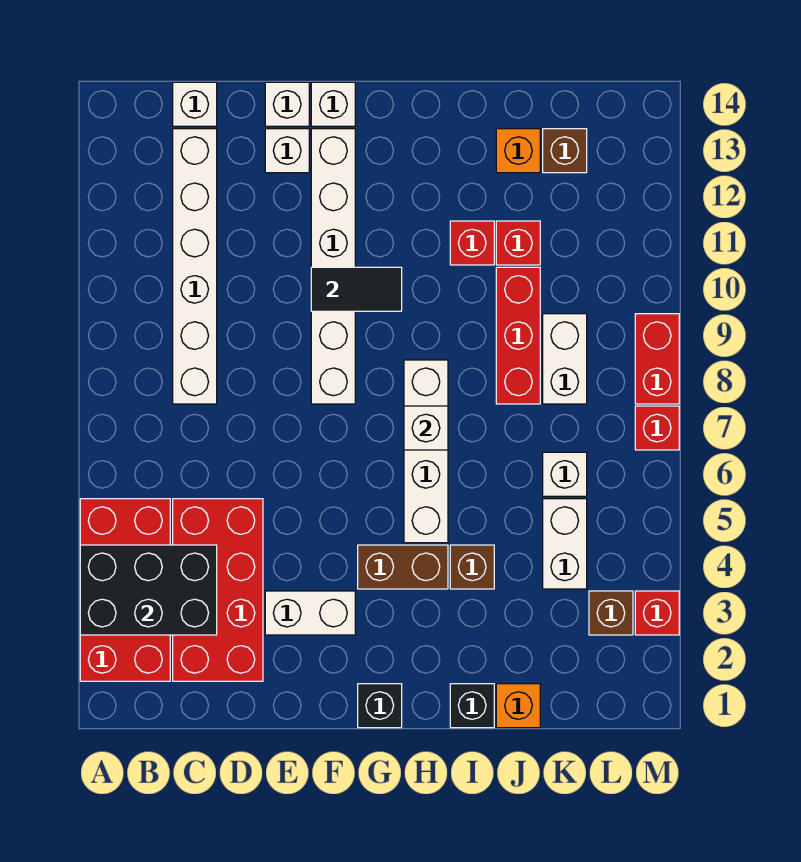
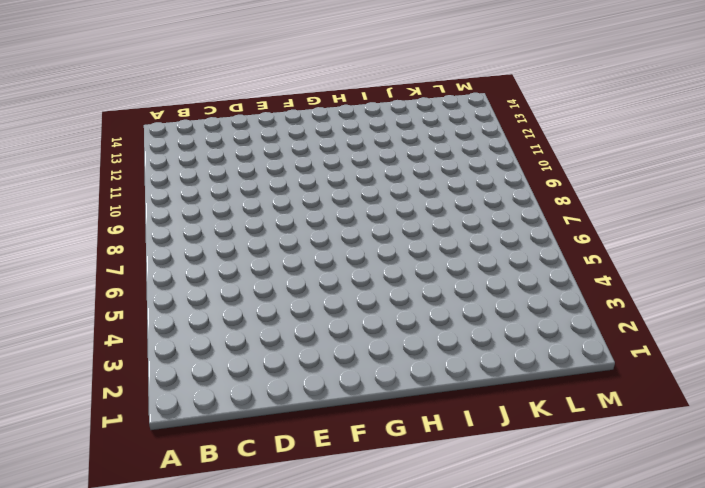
none -> red brick A2:B5 level 1
none -> red brick C2:D5 level 1
none -> white brick C8:C13 level 1
none -> white brick C14 level 1

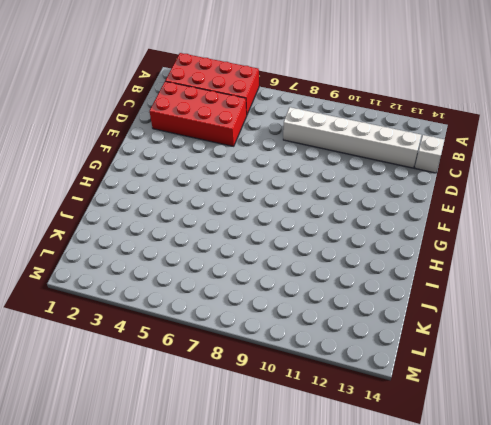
none -> white brick E3:F3 level 1
none -> white brick E13 level 1
none -> white brick E14 level 1
none -> white brick F8:F13 level 1

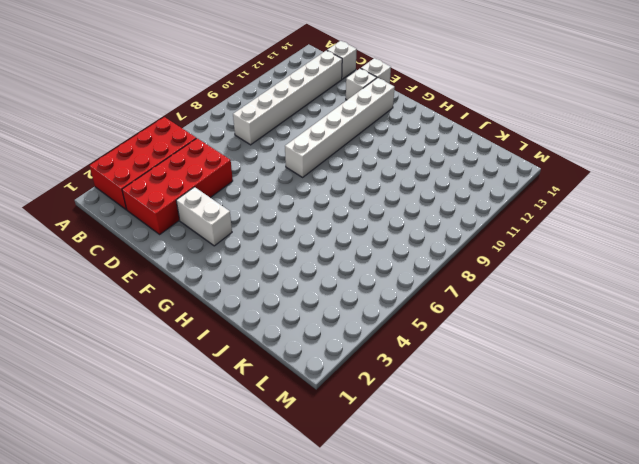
none -> white brick F14 level 1
none -> black brick G1 level 1
none -> brown brick G4:H4 level 1
none -> white brick H5:H8 level 1

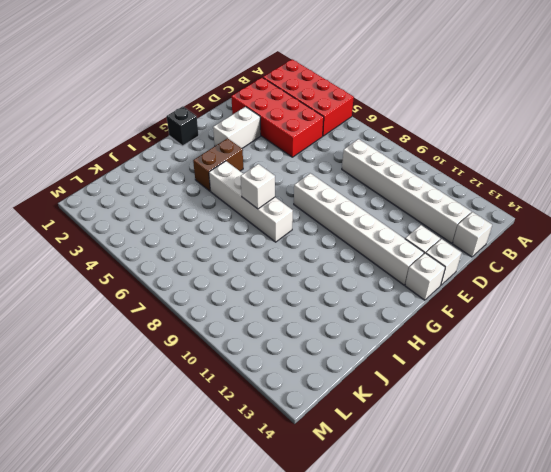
none -> black brick I1 level 1
none -> brown brick I4 level 1
none -> red brick I11 level 1
none -> orange brick J1 level 1

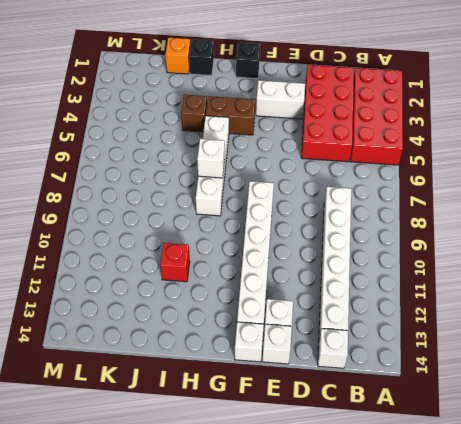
none -> red brick J8:J10 level 1
none -> red brick J11 level 1
none -> orange brick J13 level 1
none -> white brick K4:K5 level 1

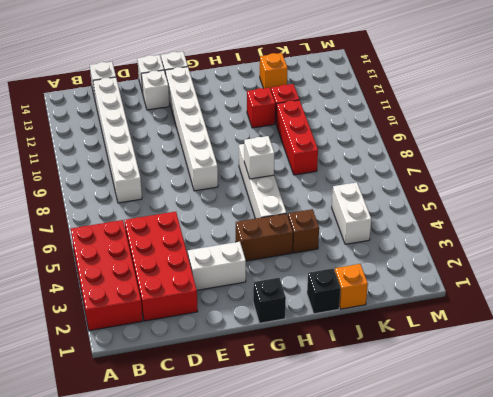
none -> white brick K6 level 1
none -> white brick K8:K9 level 1
none -> brown brick K13 level 1
none -> brown brick L3 level 1

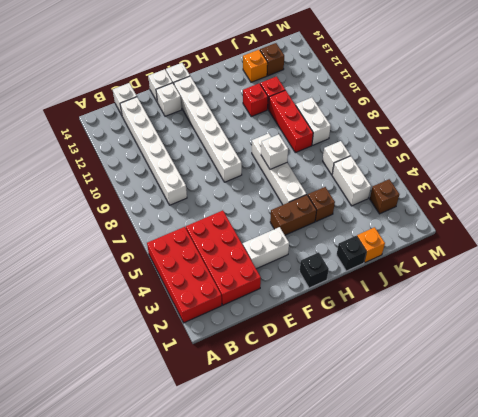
none -> red brick M3 level 1
none -> red brick M7 level 1
none -> red brick M8:M9 level 1
none -> black brick A3:C4 level 2

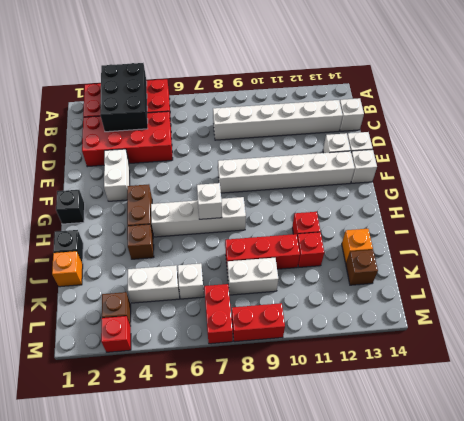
red brick L7:M7 level 1 -> red brick M7 level 1
none -> black tile F10:G10 level 2

